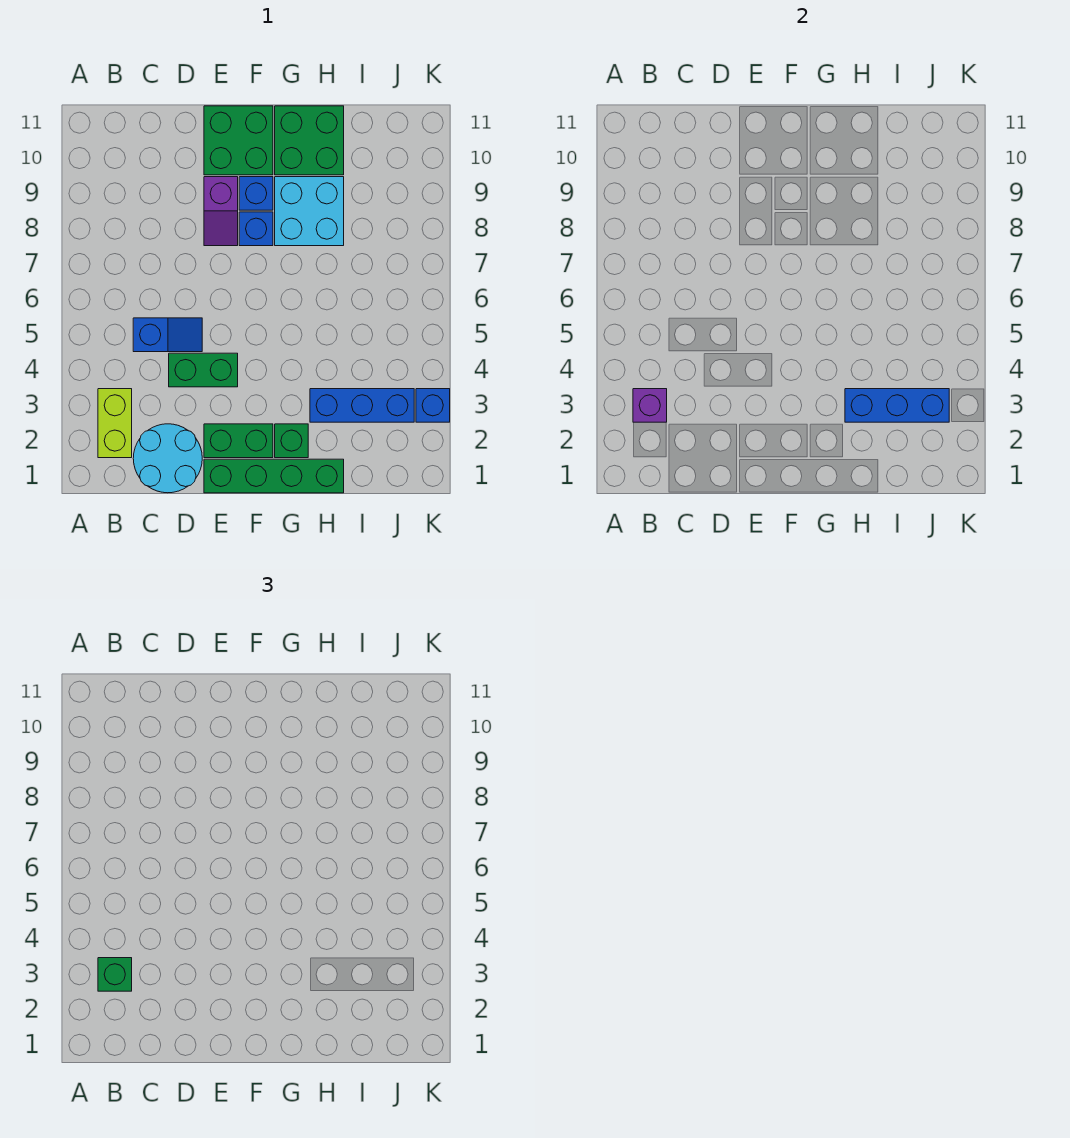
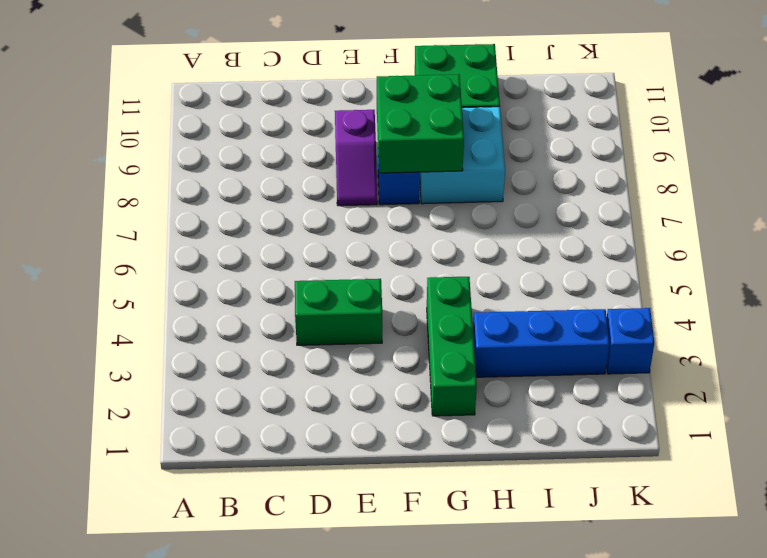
green brick F8:G9 level 2 -> green brick E10:F11 level 1
green brick G2:G4 level 1 -> green brick G2 level 1
none -> lime brick B2:B3 level 1
none -> cyan round brick C1:D2 level 1
none -> blue slope C5:D5 level 1 top C

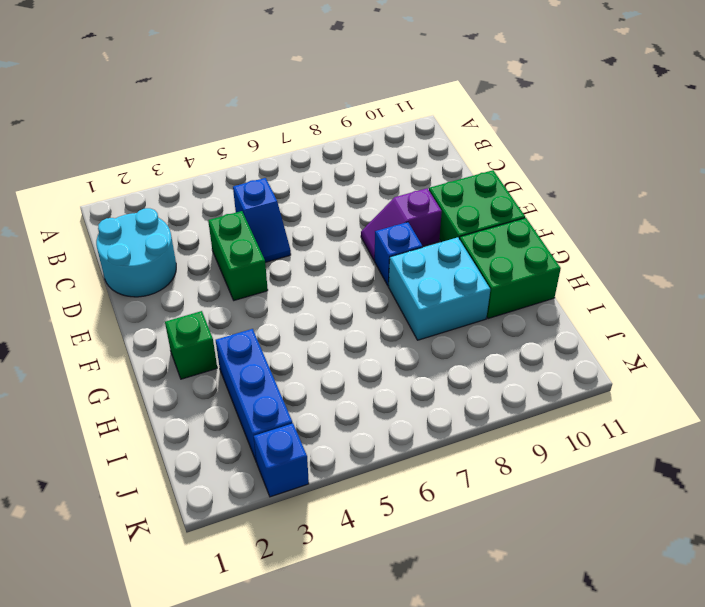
none -> lime brick B2:B3 level 1
none -> green brick E1:H1 level 1
none -> green brick E2:F2 level 1

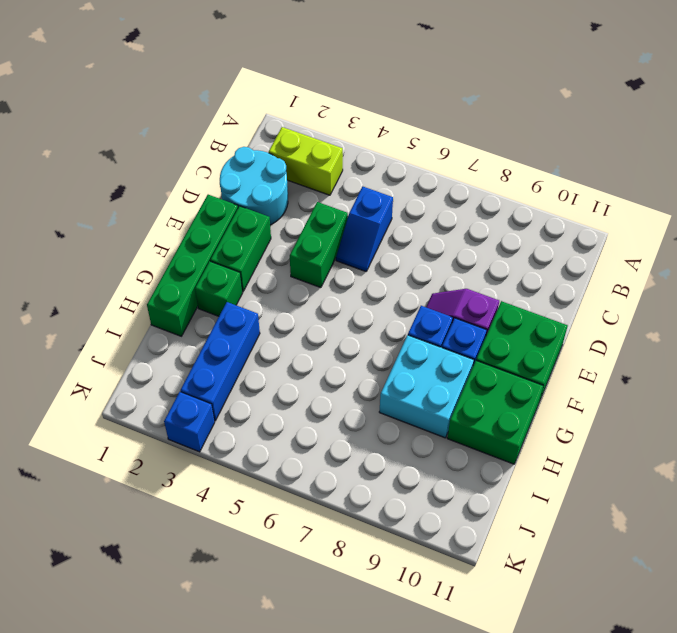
none -> purple brick B3 level 2
none -> blue brick H3:J3 level 2
none -> green brick B3 level 3

